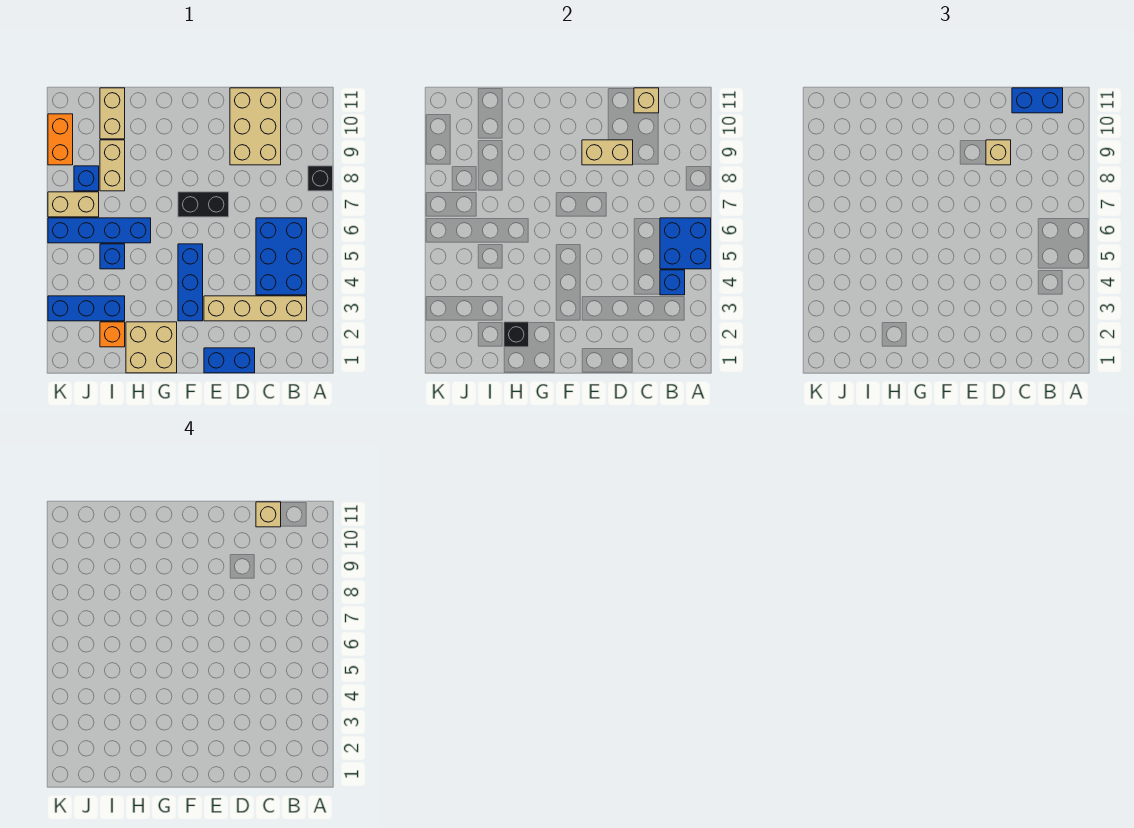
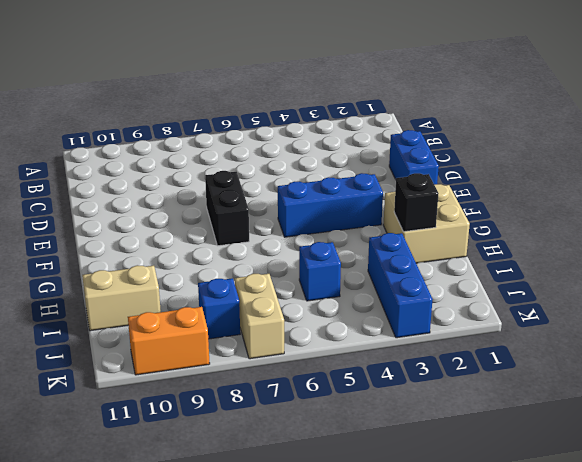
none -> black brick A8 level 1
none -> tan brick B3:E3 level 1
none -> blue brick B4:C6 level 1

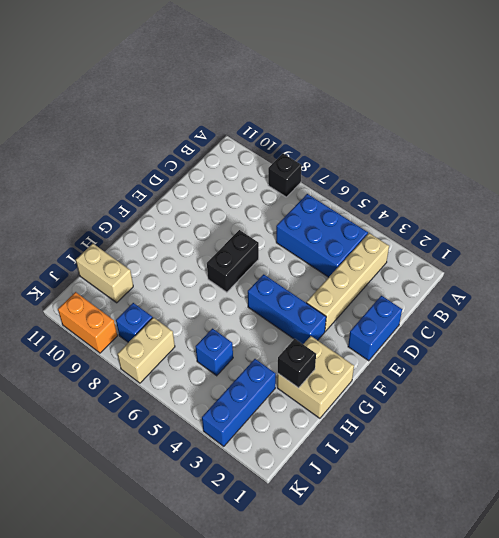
none -> tan brick C9:D11 level 1
none -> blue brick H6:K6 level 1
none -> orange brick I2 level 1

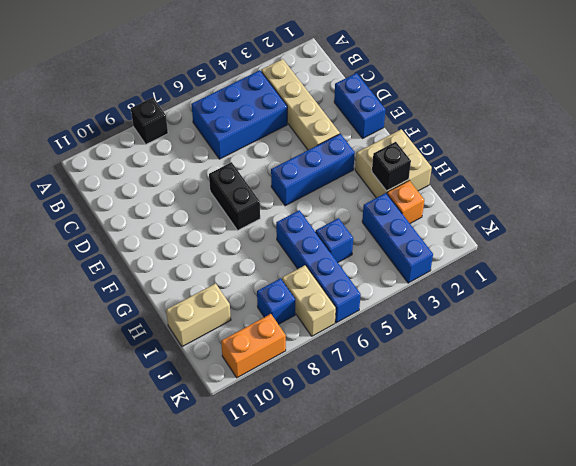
none -> tan brick C9:D11 level 1
none -> tan brick I8:I9 level 1
none -> blue brick A5:B6 level 2

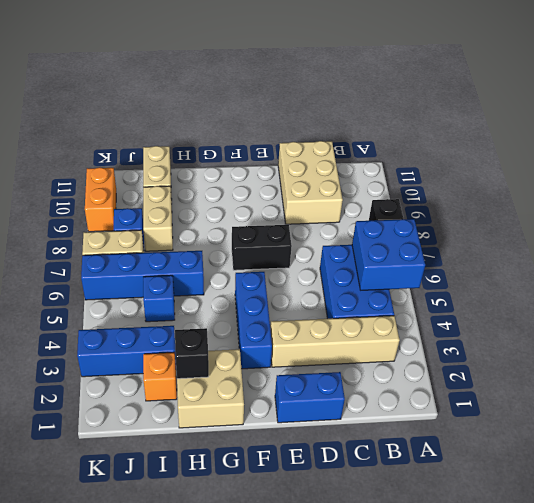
none -> blue brick B4 level 2
none -> tan brick C11 level 2
none -> tan brick D9:E9 level 2

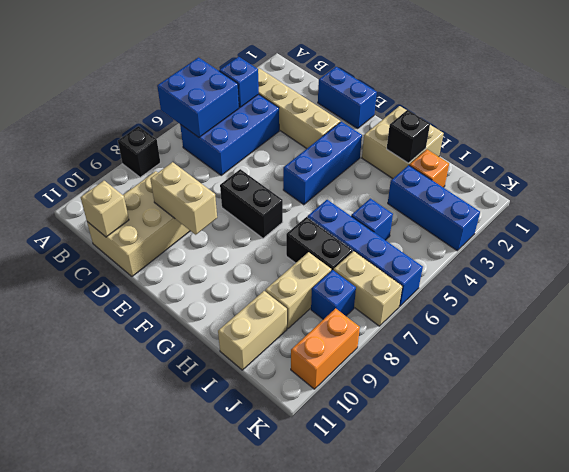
black brick H7:I7 level 1 -> none
none -> blue brick B11:C11 level 3
none -> tan brick D9 level 3
none -> tan brick C11 level 4

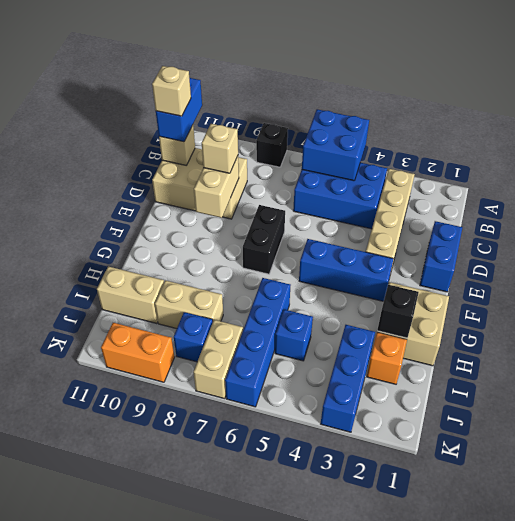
none -> blue brick B4 level 2

